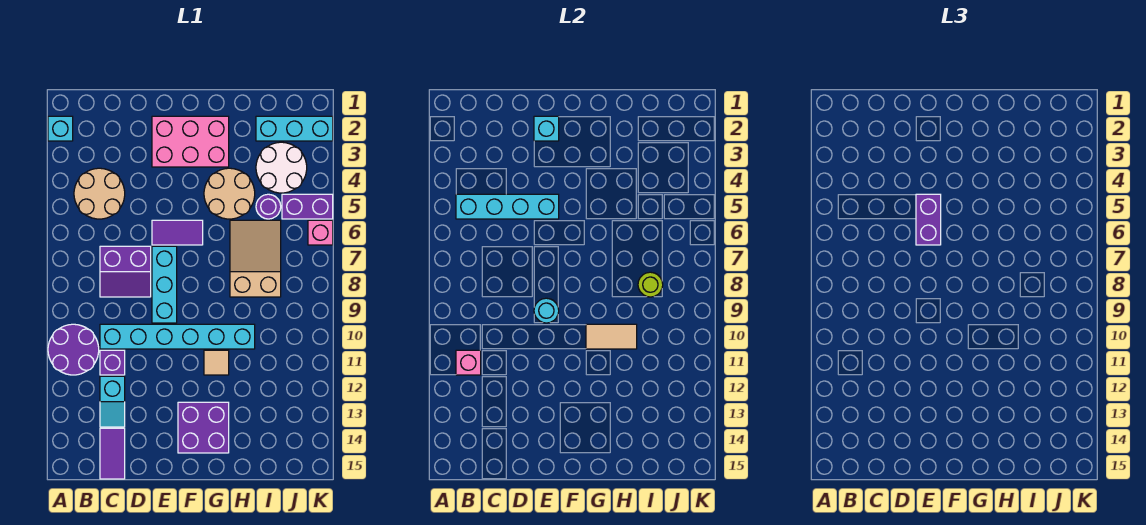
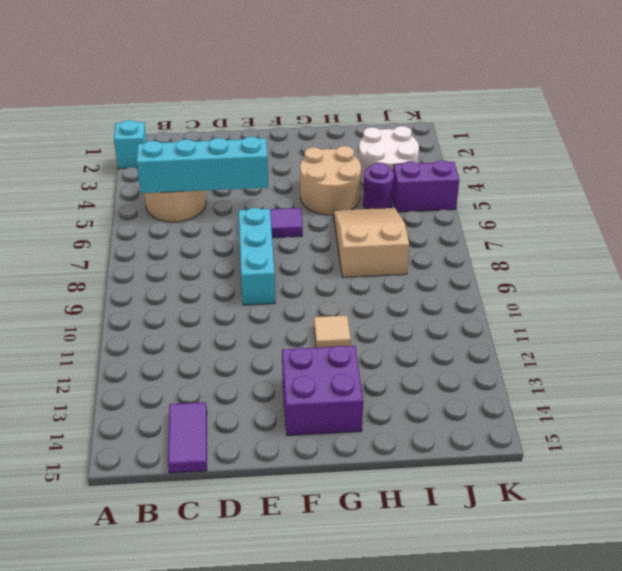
none -> purple round brick A10:B11 level 1
none -> purple slope C7:D8 level 1 top 7
none -> cyan brick C10:H10 level 1

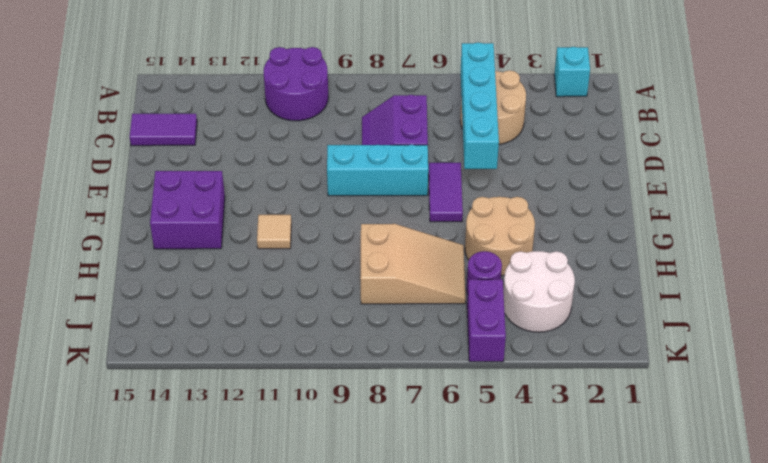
none -> cyan brick C10:H10 level 1
none -> purple brick C11 level 1
none -> cyan slope C12:C13 level 1 top 12

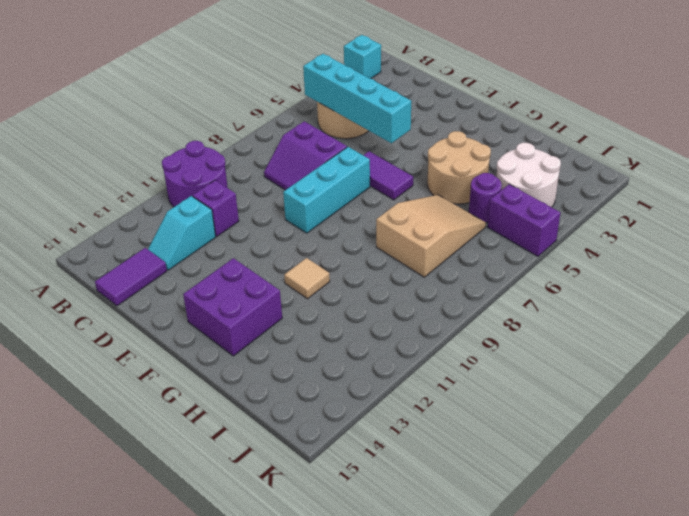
none -> cyan brick C10:H10 level 1
none -> pink brick E2:G3 level 1
none -> cyan brick I2:K2 level 1

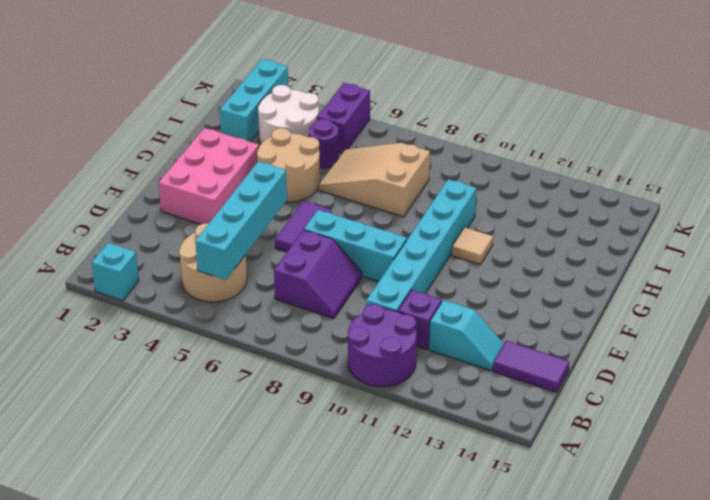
none -> purple brick F13:G14 level 1
none -> pink brick K6 level 1
none -> pink brick B11 level 2

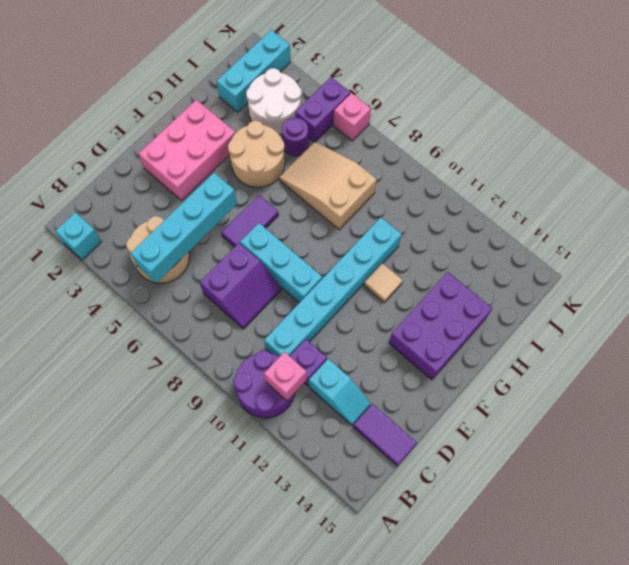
purple brick F13:H14 level 1 -> purple brick F13:G14 level 1
none -> cyan brick E2 level 2
none -> cyan round brick E9 level 2
none -> tan tile G10:H10 level 2

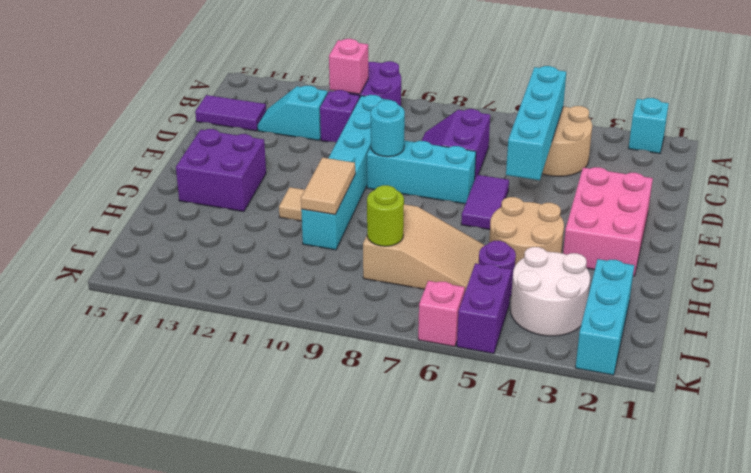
none -> cyan brick E2 level 2
none -> purple brick E5:E6 level 3

